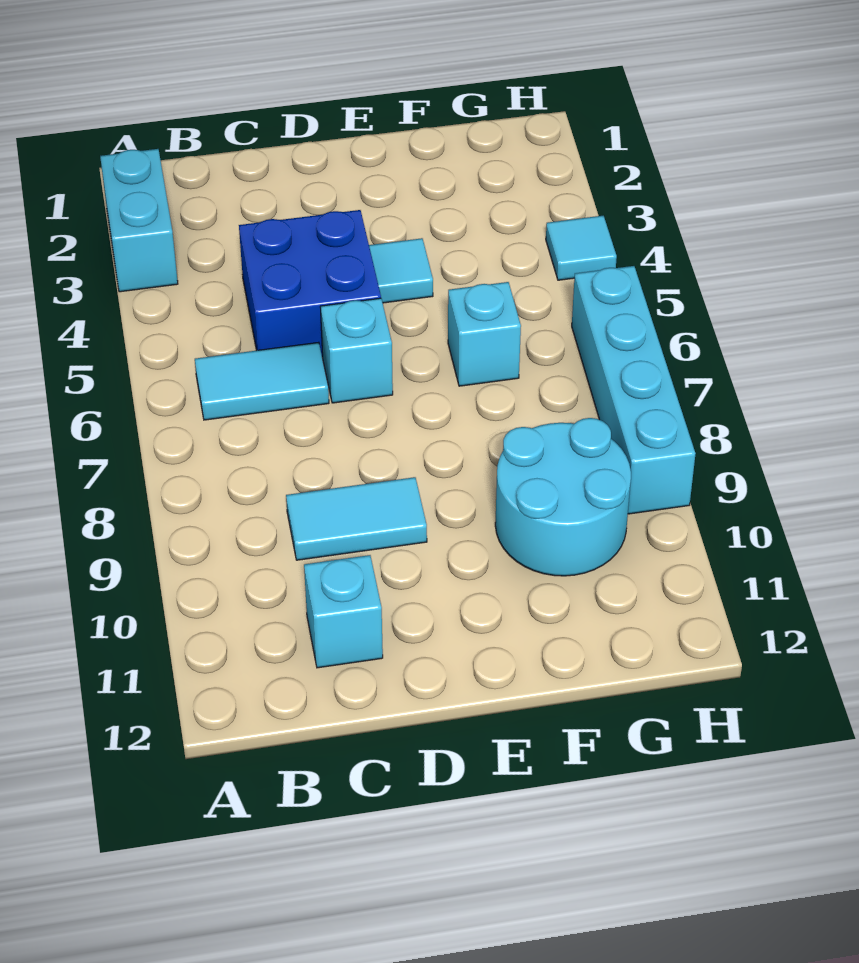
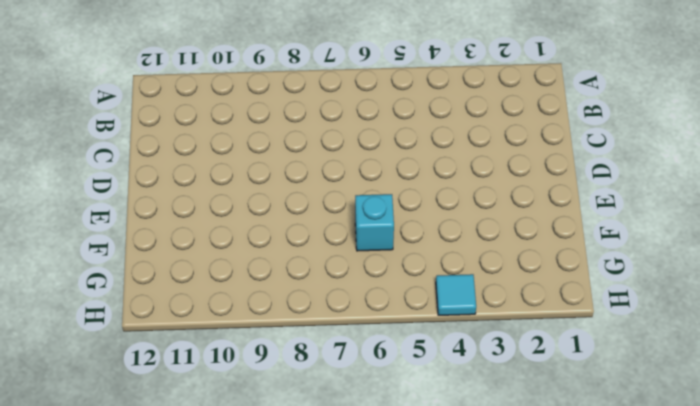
none -> cyan brick A2:A3 level 1
none -> cyan tile B6:C6 level 1

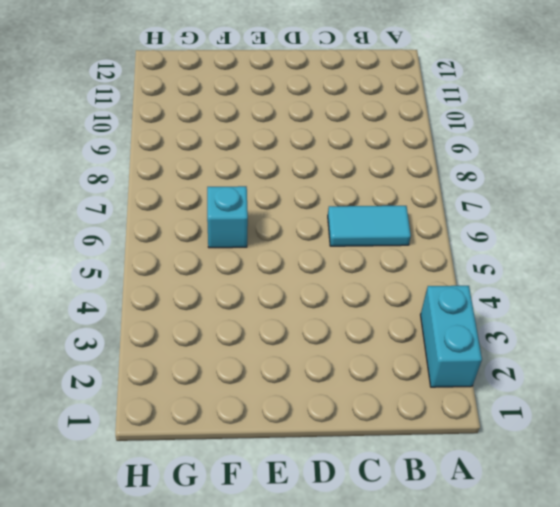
none -> blue brick C4:D5 level 1
none -> cyan tile C9:D9 level 1

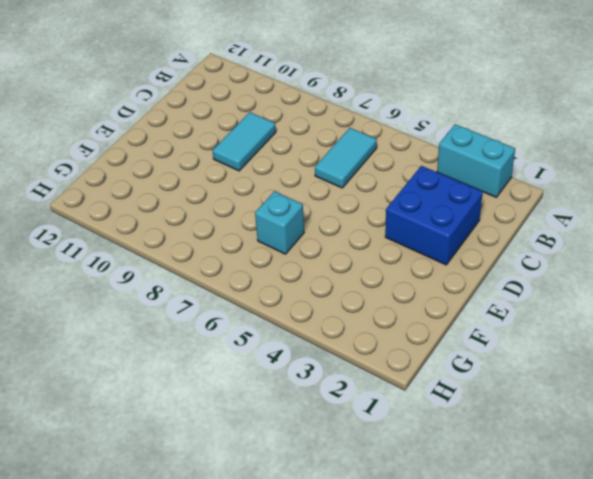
blue brick C2:D3 level 1 -> blue brick C4:D5 level 1
none -> cyan brick C11 level 1
none -> cyan brick D6 level 1

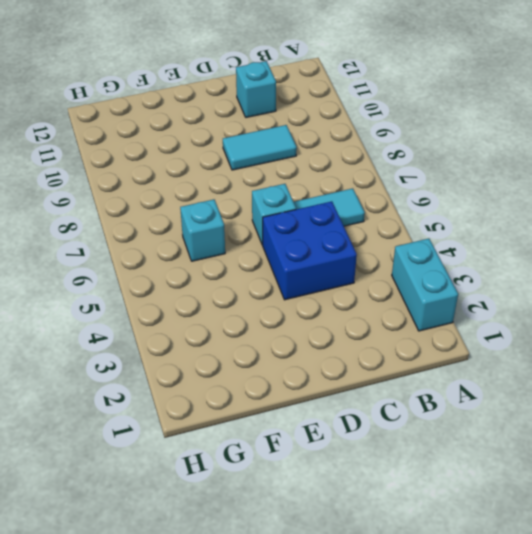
none -> cyan tile E4 level 1
none -> cyan round brick F9:G10 level 1

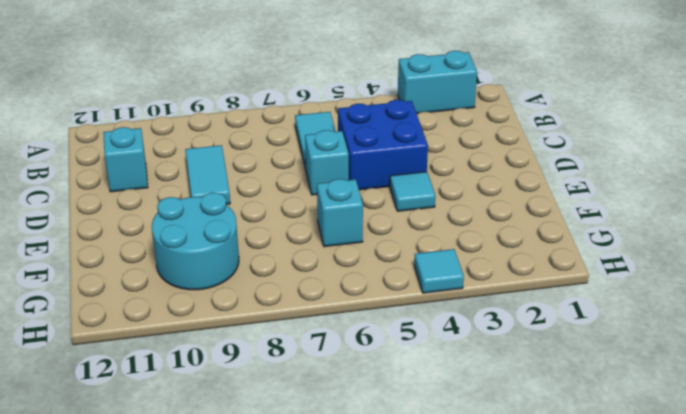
none -> cyan brick H6:H9 level 1

